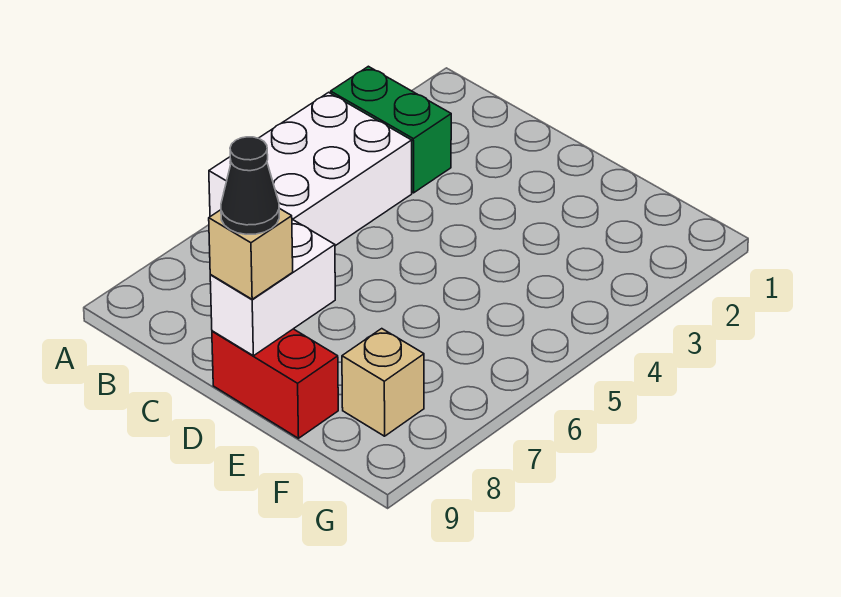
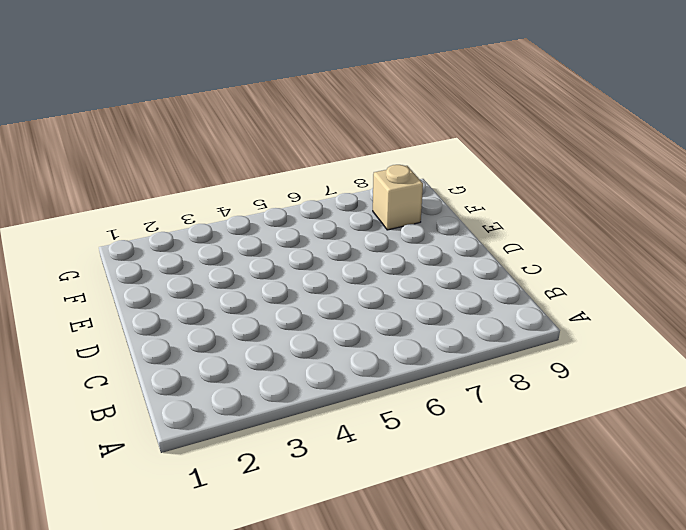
none -> green brick A3:B3 level 1
none -> white brick A4:B6 level 1

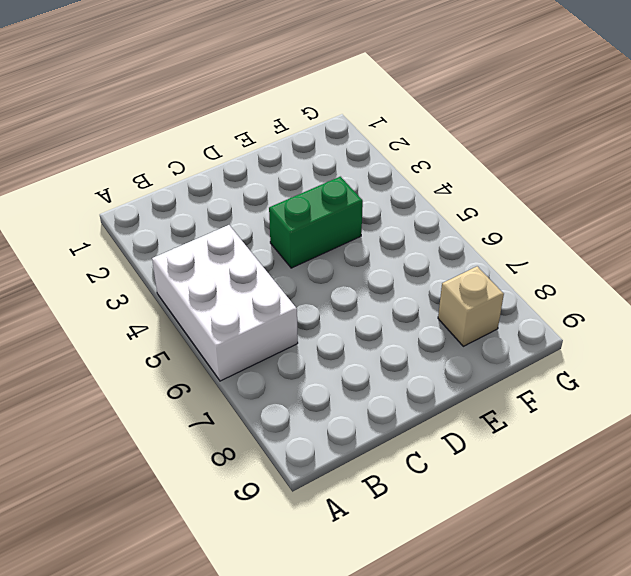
green brick D4:E4 level 1 -> green brick A3:B3 level 1
none -> red brick D9:E9 level 1
none -> white brick D8:D9 level 2

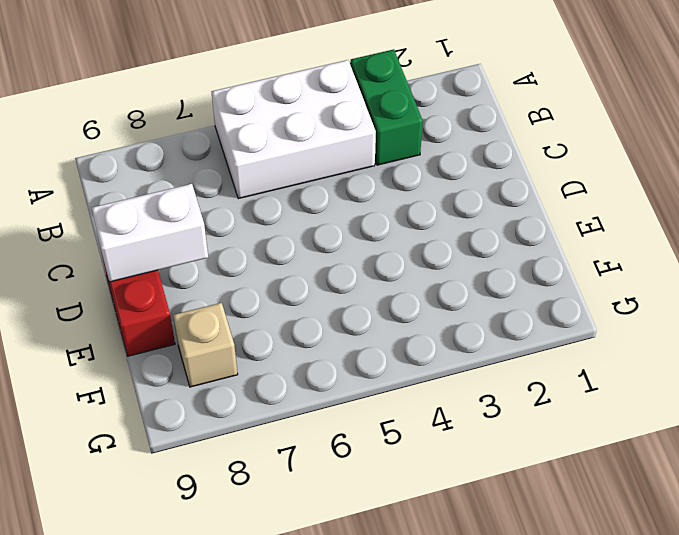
none -> tan brick D9 level 3
none -> black cone D9 level 4

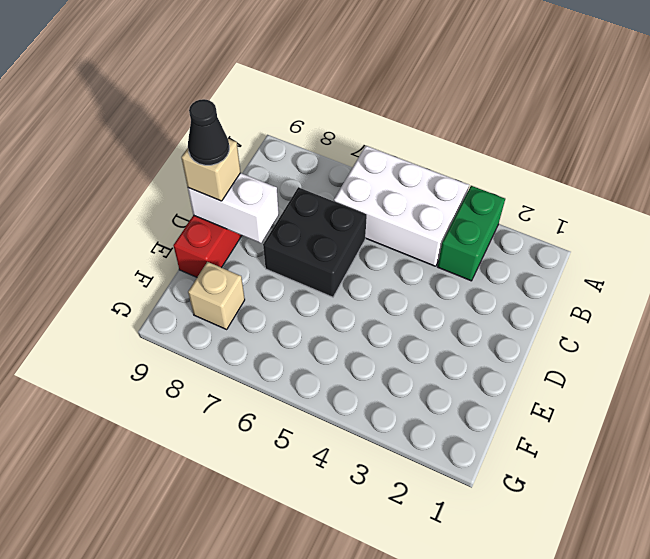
black brick C6:D7 level 1 -> none

